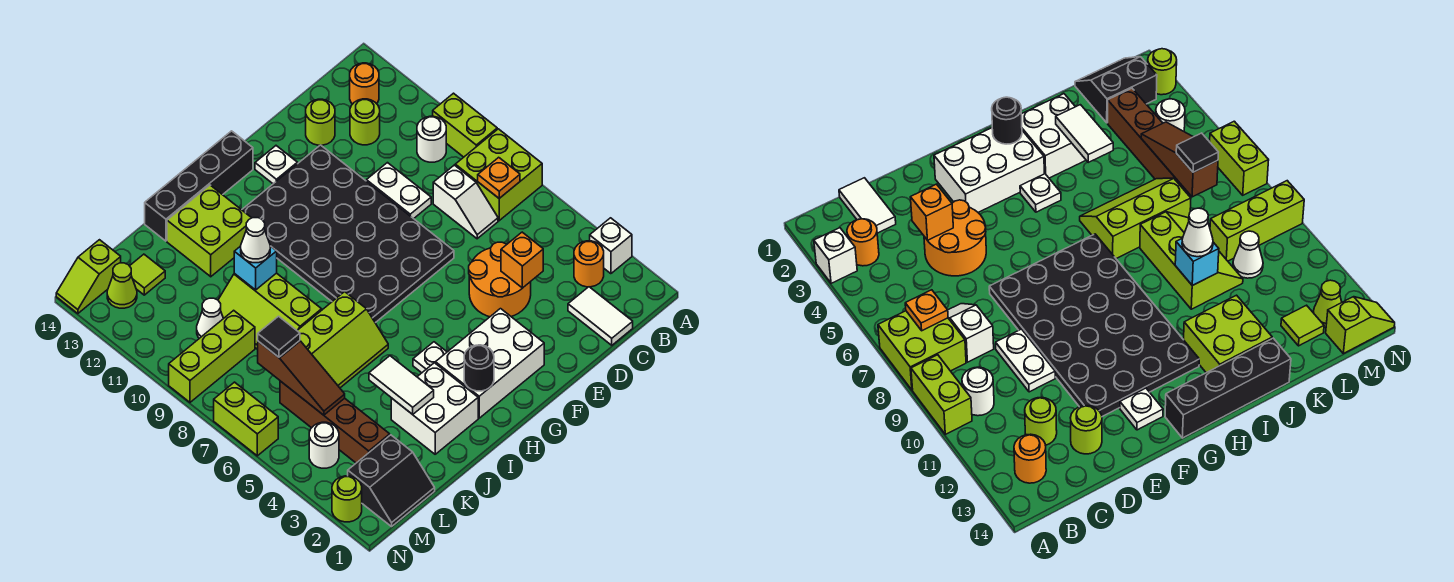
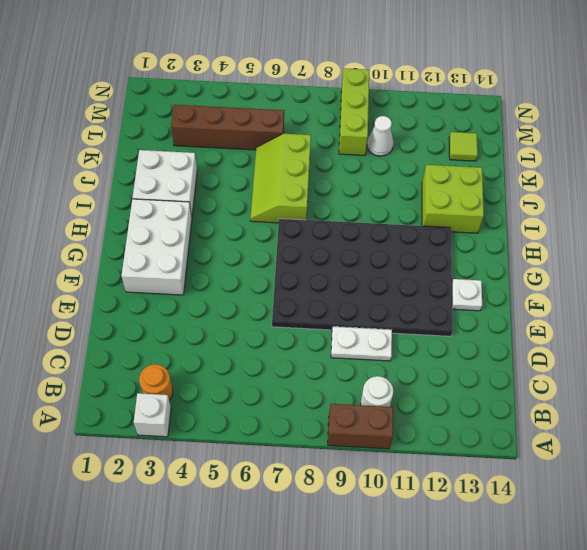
brown brick A9:A10 level 1 -> lime brick A9:A10 level 1
none -> lime brick A7:B8 level 1
none -> orange round brick B13 level 1
none -> white tile C1:C2 level 1
none -> white slope C7:C8 level 1 top 8

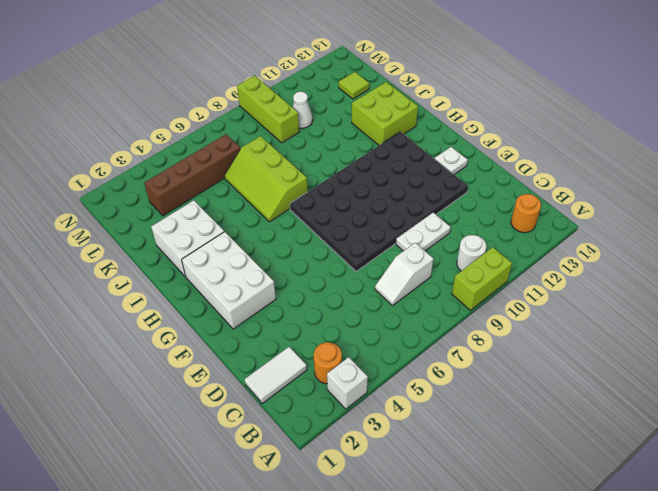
none -> lime brick A7:B8 level 1
none -> lime round brick C12 level 1
none -> orange round brick D4:E5 level 1
none -> lime round brick D13 level 1

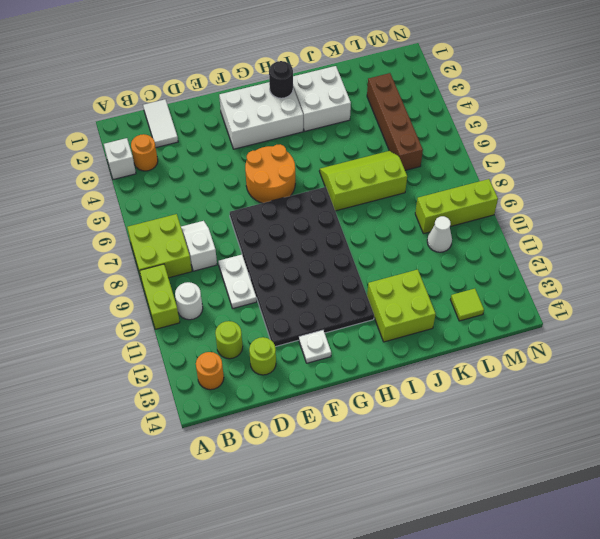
orange round brick F5:G6 level 1 -> orange round brick D4:E5 level 1
none -> black brick G14:J14 level 1
none -> white plate H4 level 1
none -> lime slope J8:K10 level 1 top J
none -> black slope L1:M2 level 1 top 2

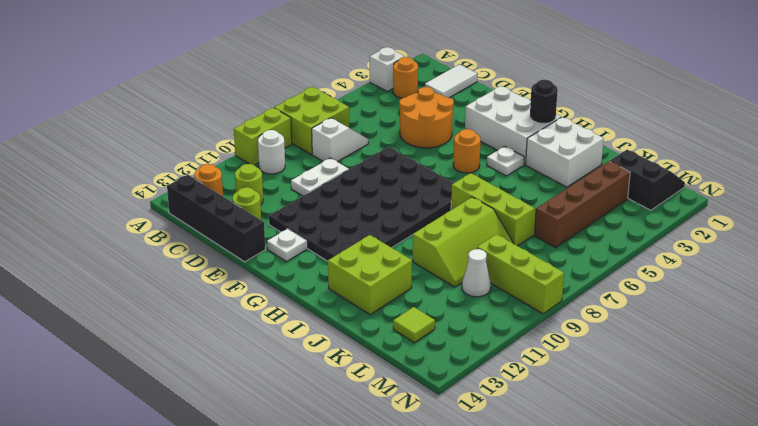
black brick B14:E14 level 1 -> black brick G14:J14 level 1
orange round brick G5 level 1 -> none
none -> white round brick M4 level 1
none -> lime cone M13 level 1
none -> lime slope M14:N14 level 1 top M
none -> lime round brick N2 level 1

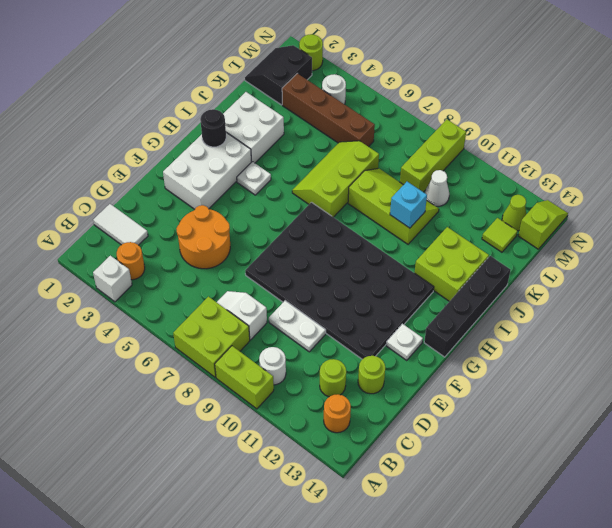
none -> lime brick N6:N7 level 1
none -> orange plate B7 level 2
none -> orange brick D4 level 2
none -> white tile J3:J4 level 2

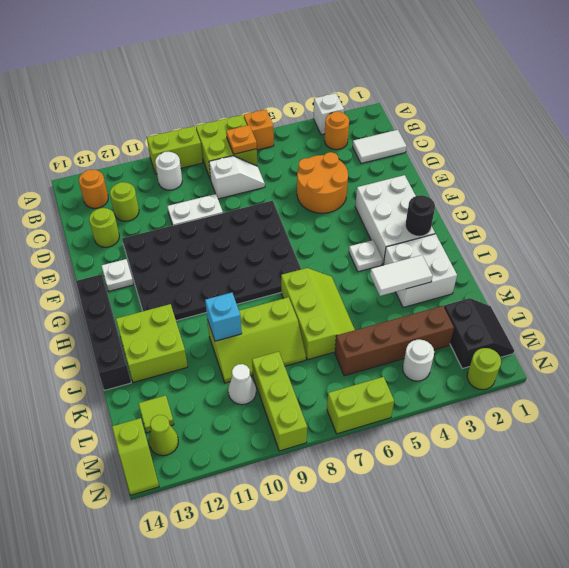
orange brick A6 level 1 -> orange brick D4 level 2
none -> brown slope L5:L7 level 2 top 7
none -> white cone J10 level 3
none -> black tile L7 level 3

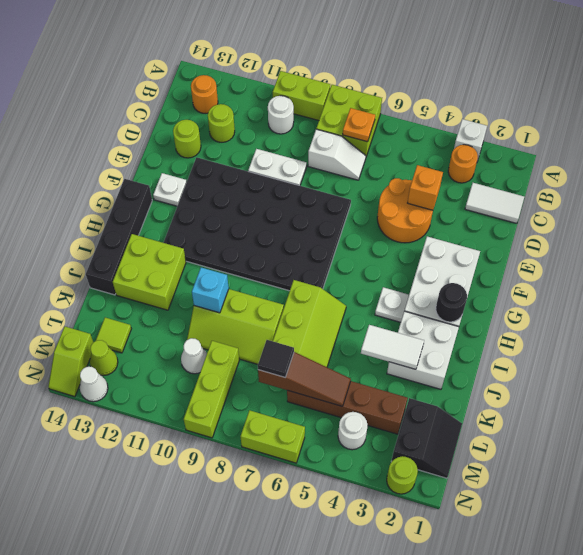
white cone N13 level 1 -> white cone J10 level 3

